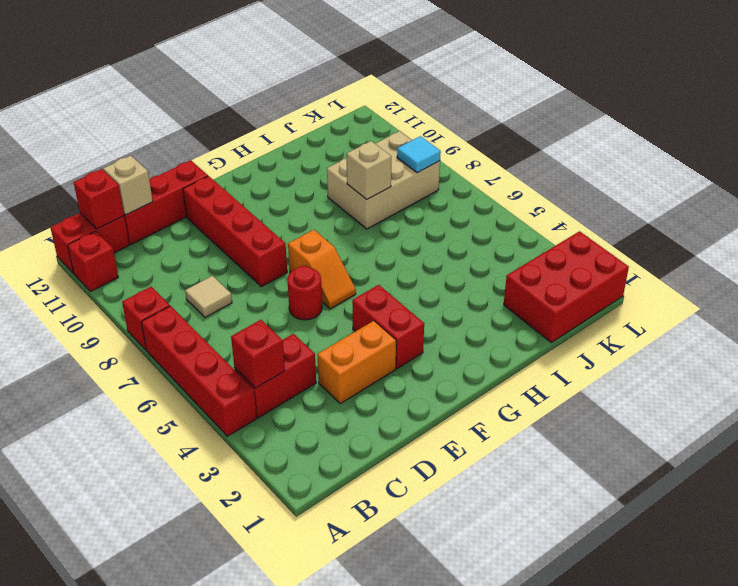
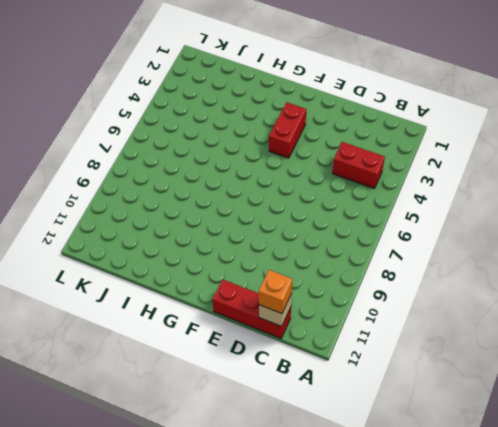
orange brick C12 level 3 -> none
none -> red brick A4:A7 level 1
none -> red brick A8 level 1
none -> red brick A11 level 1

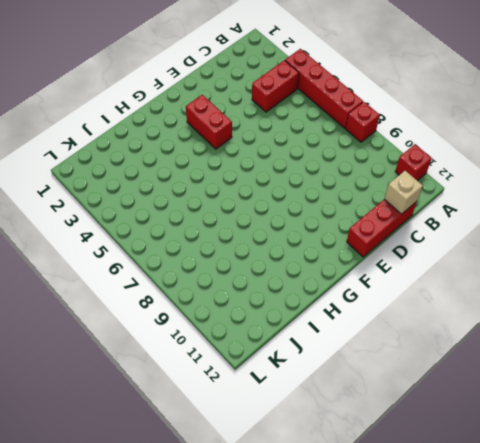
none -> red brick A12:B12 level 1
none -> tan tile C8 level 1
none -> orange brick D3:E3 level 1

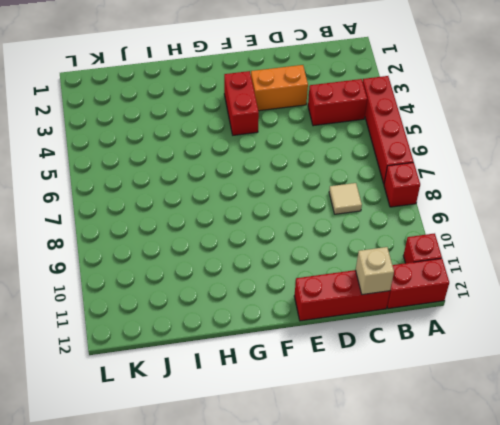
none -> red round brick E6 level 1
none -> red brick E8:E11 level 1
none -> orange slope F6:F7 level 1 top 7

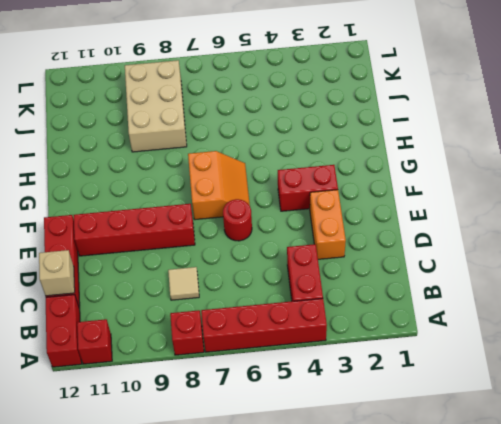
orange slope F6:G7 level 1 top 7 -> orange slope F6:F7 level 1 top 7
none -> red brick J1:L2 level 1
none -> red brick B4 level 2
none -> red brick B12 level 2

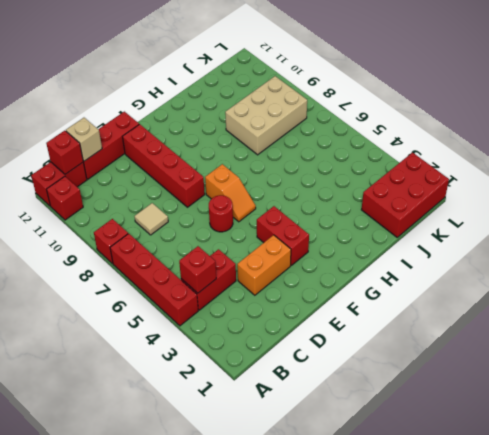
none -> tan brick I8 level 2
none -> cyan tile K8 level 2

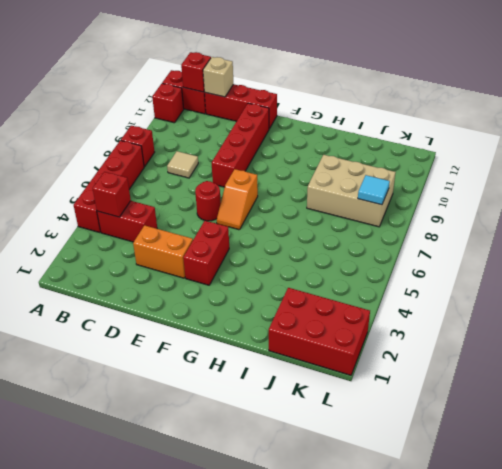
none -> tan brick I8 level 2

